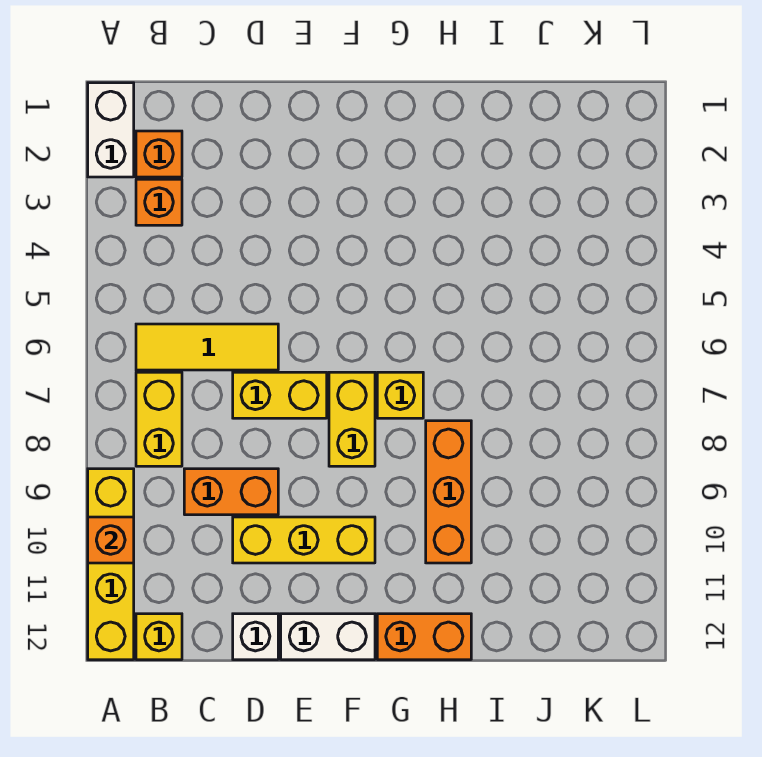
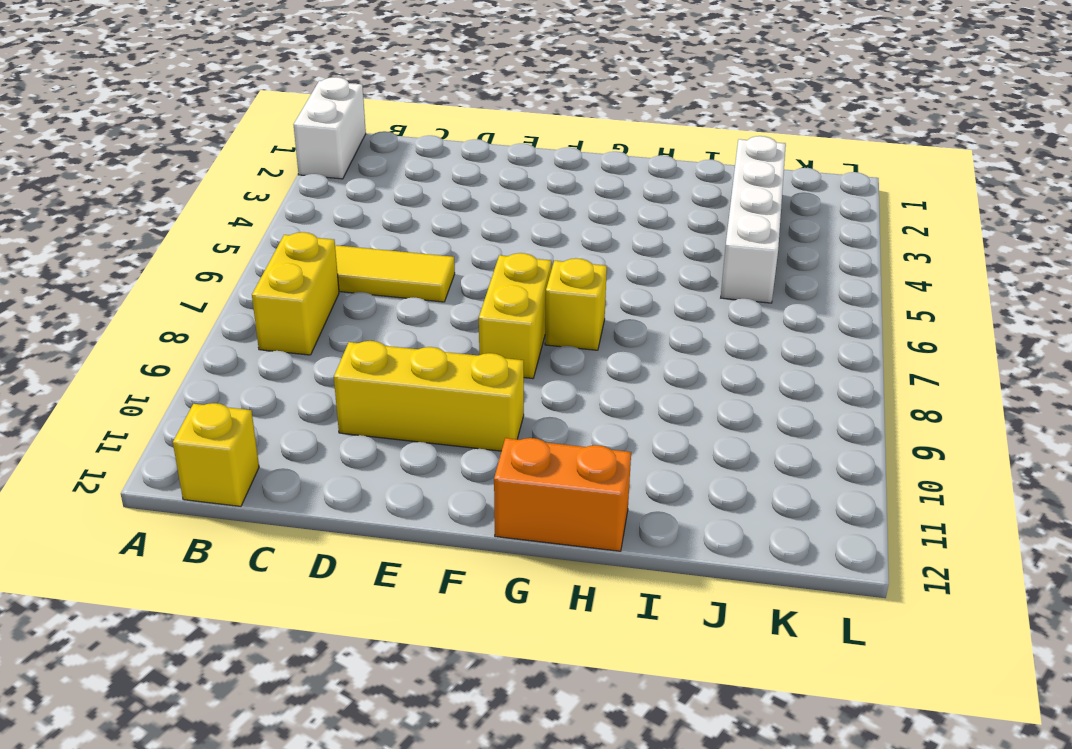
white brick J2:J5 level 1 -> none
none -> yellow brick A9:A12 level 1
none -> orange brick B2 level 1
none -> orange brick B3 level 1

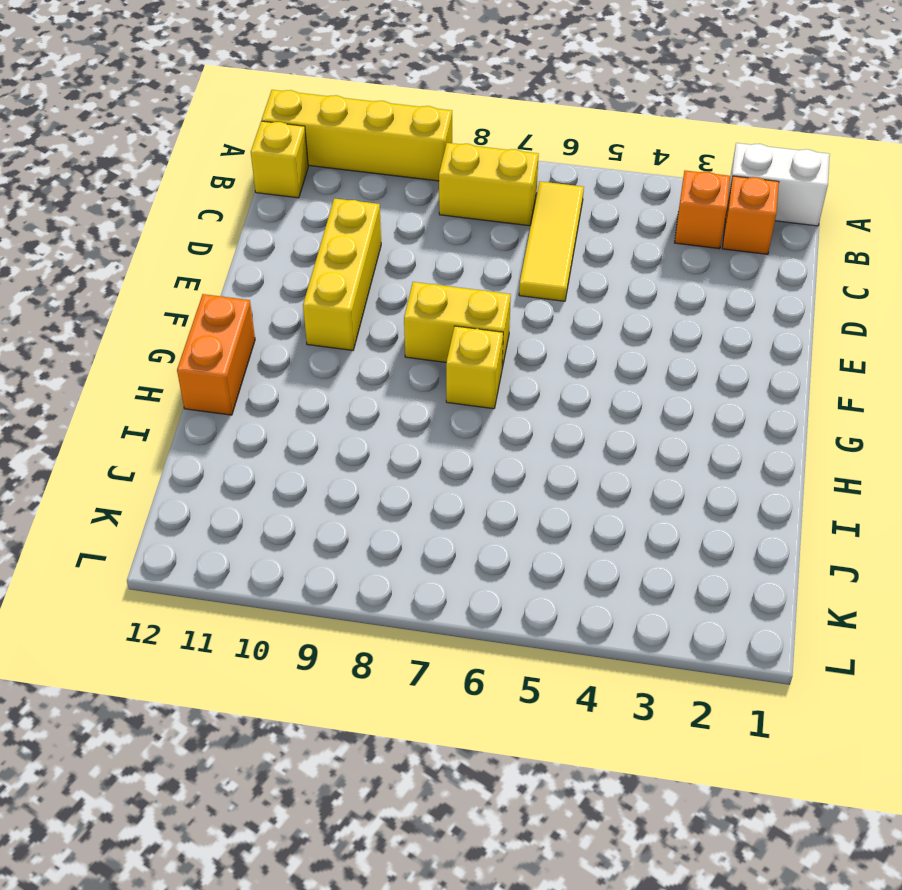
none -> orange brick C9:D9 level 1
none -> yellow brick D7:E7 level 1
none -> white brick D12 level 1

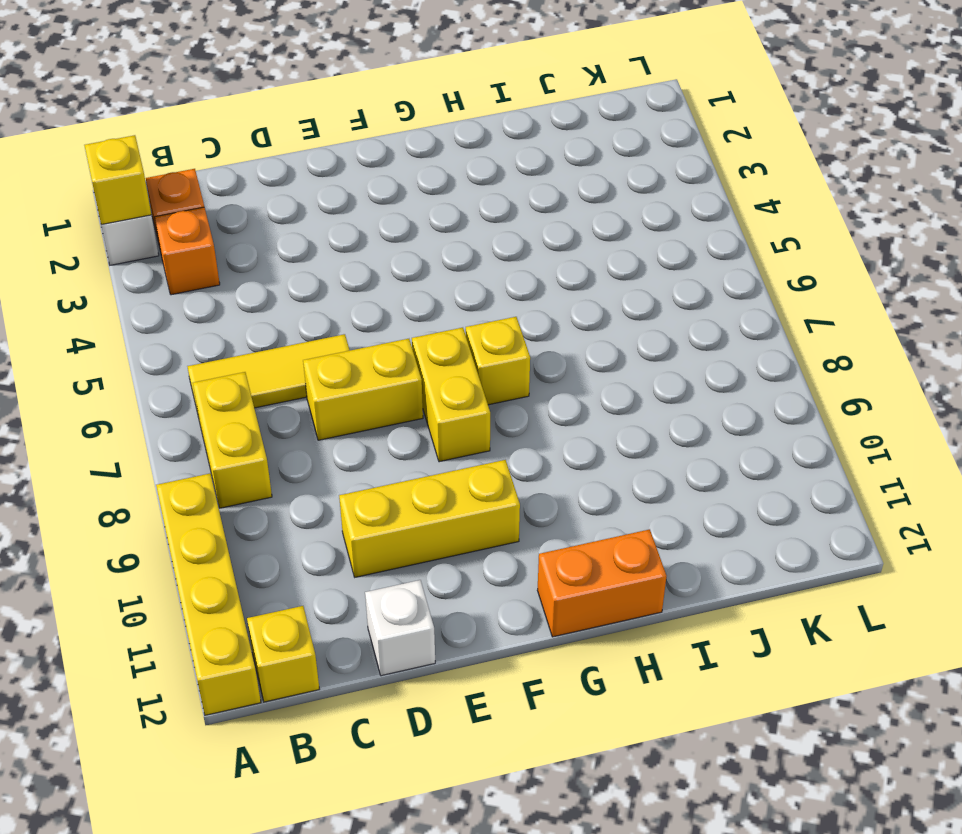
yellow brick A2 level 2 -> none
none -> orange brick C9:D9 level 1
none -> white brick E12:F12 level 1
none -> orange brick H8:H10 level 1

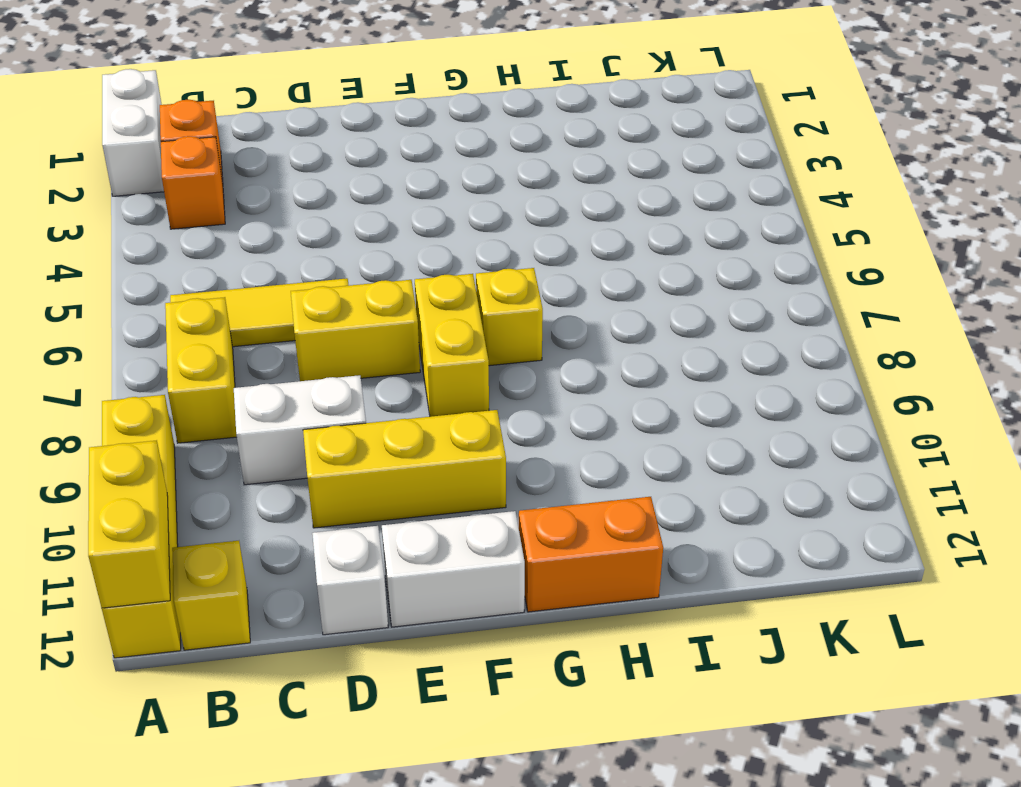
yellow brick A11:A12 level 2 -> none
white brick C9:D9 level 1 -> orange brick C9:D9 level 1
none -> orange brick H8:H10 level 1
none -> orange brick A10 level 2

